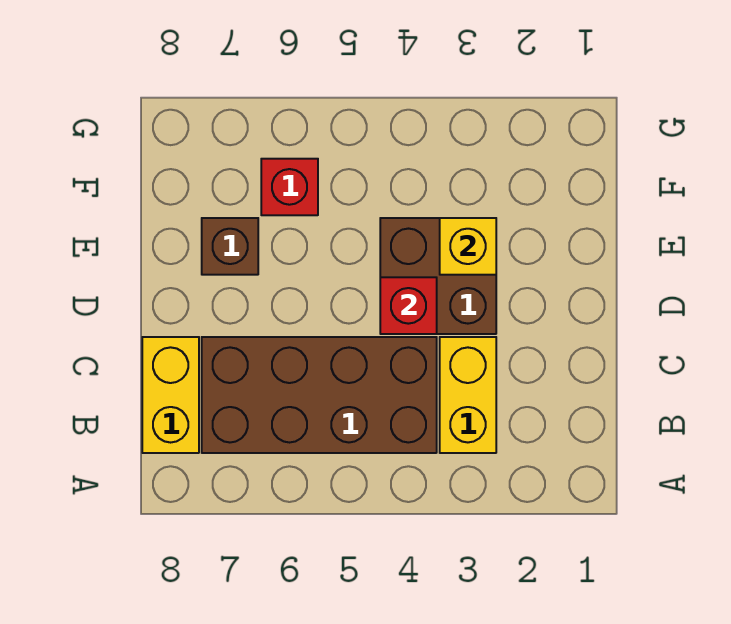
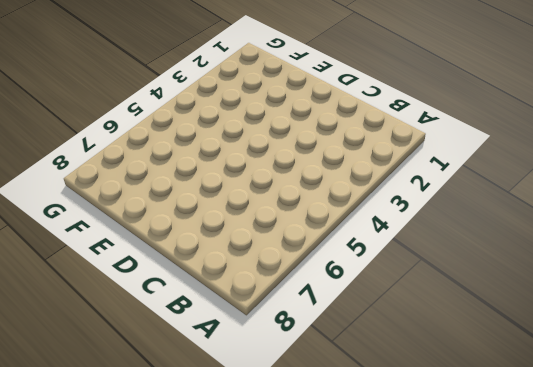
none -> yellow brick B3:C3 level 1
none -> brown brick B4:C7 level 1

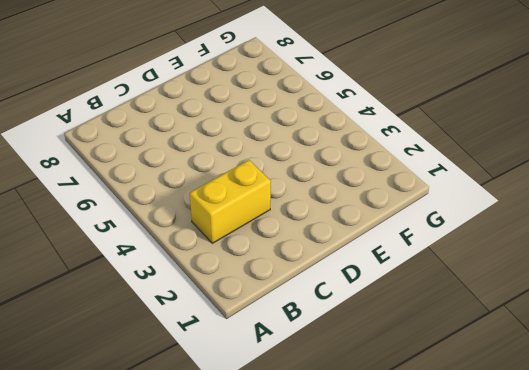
none -> brown brick B4:C7 level 1
none -> yellow brick B8:C8 level 1

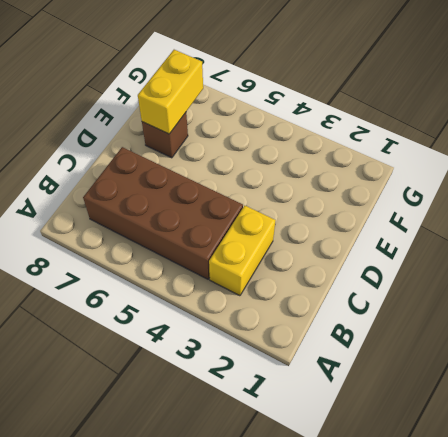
yellow brick E7:F7 level 2 -> yellow brick B8:C8 level 1
none -> brown brick D3:E4 level 1
none -> red brick F6 level 1

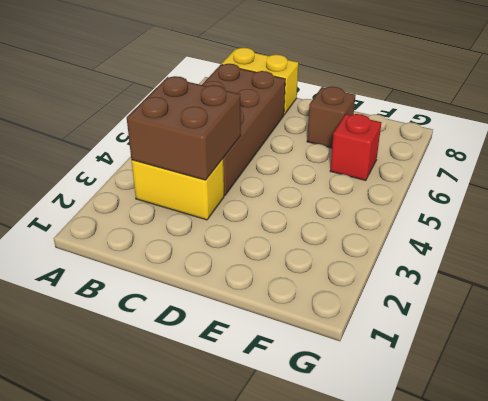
brown brick B3:C4 level 2 -> brown brick D3:E4 level 1
none -> red brick D4 level 2
none -> yellow brick E3 level 2

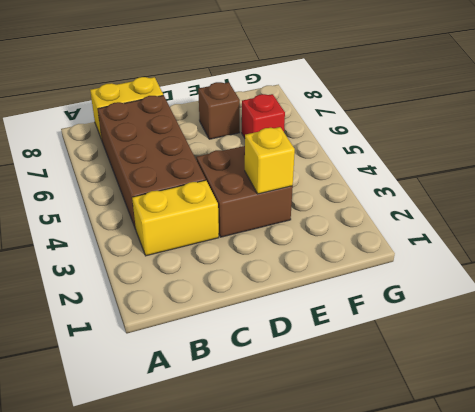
none -> red brick D4 level 2

